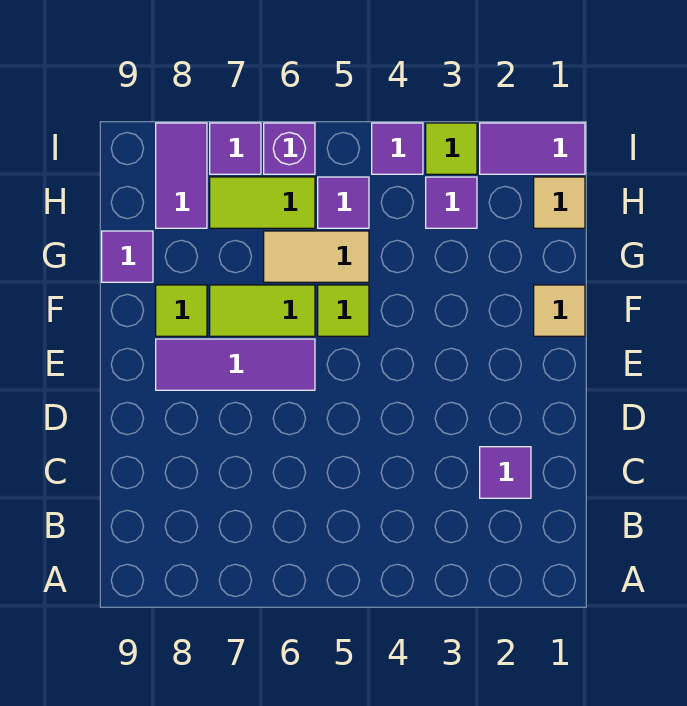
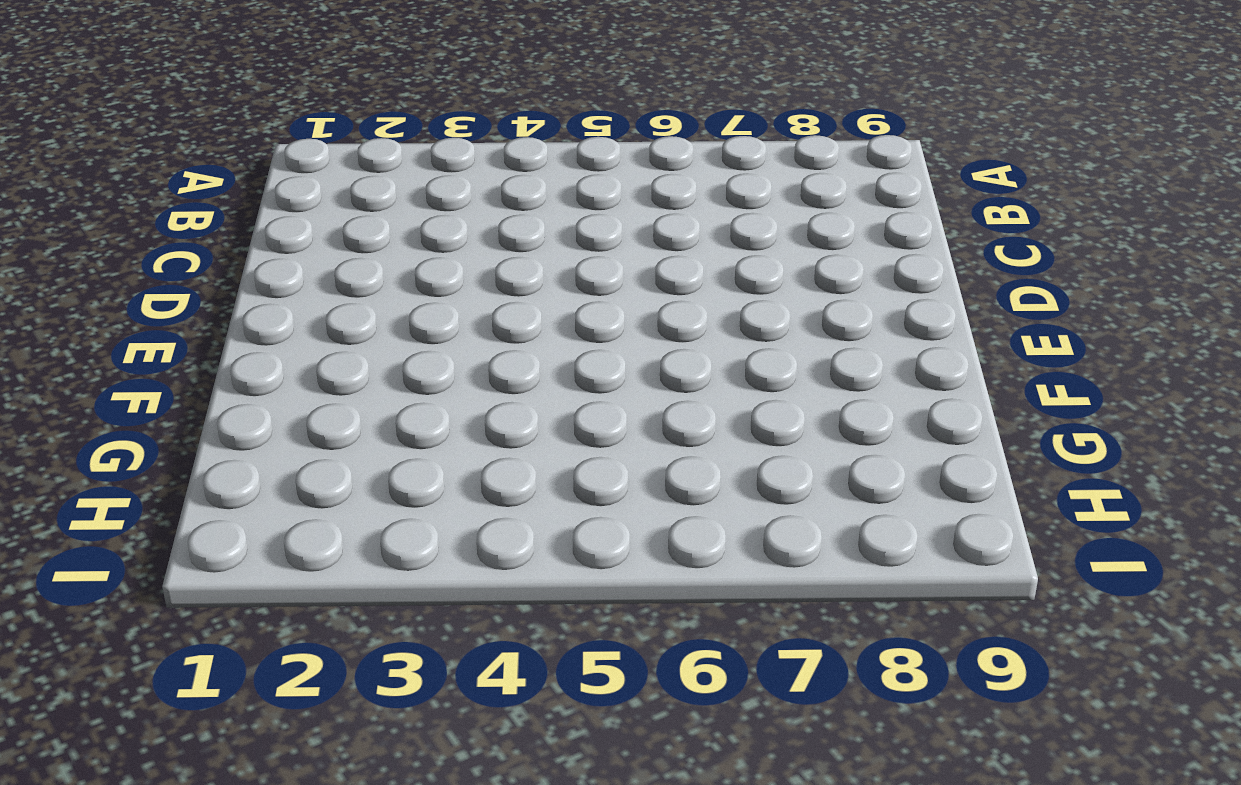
none -> purple tile C2 level 1
none -> purple tile E6:E8 level 1
none -> tan tile F1 level 1

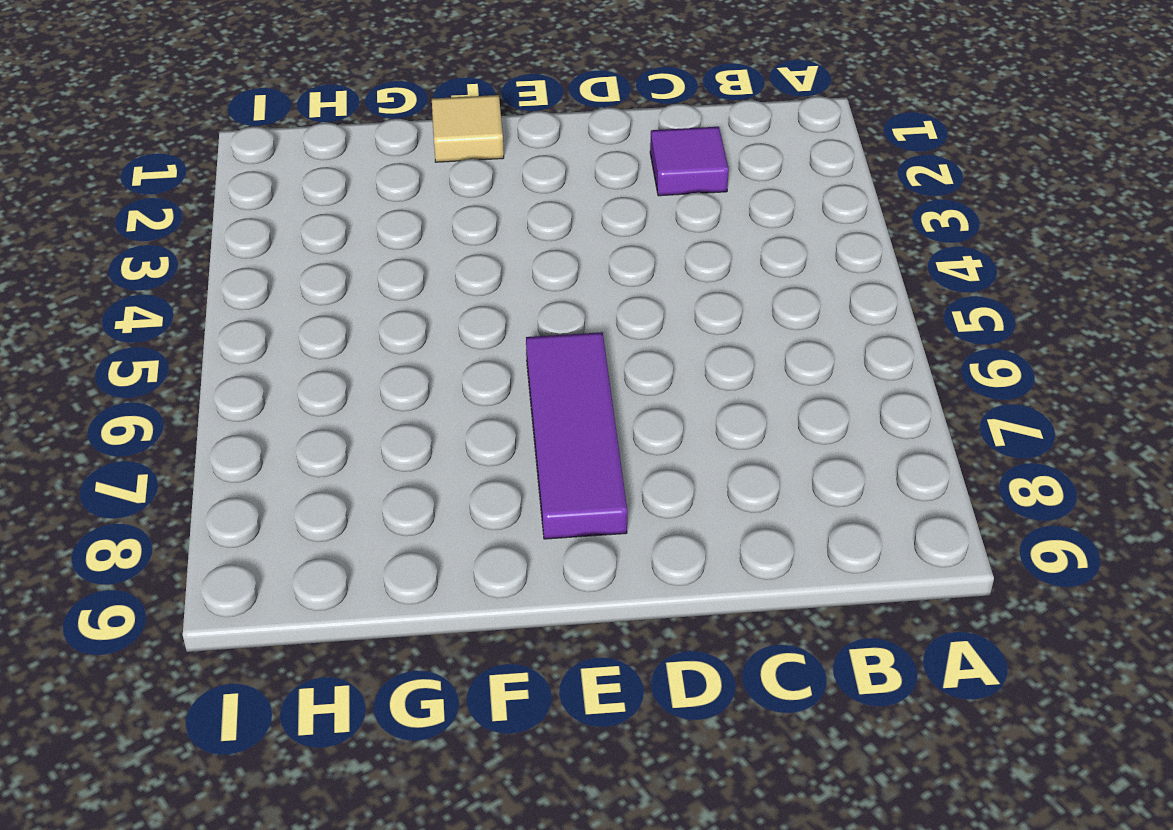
none -> lime tile F5 level 1
none -> lime tile F6:F7 level 1
none -> lime tile F8 level 1

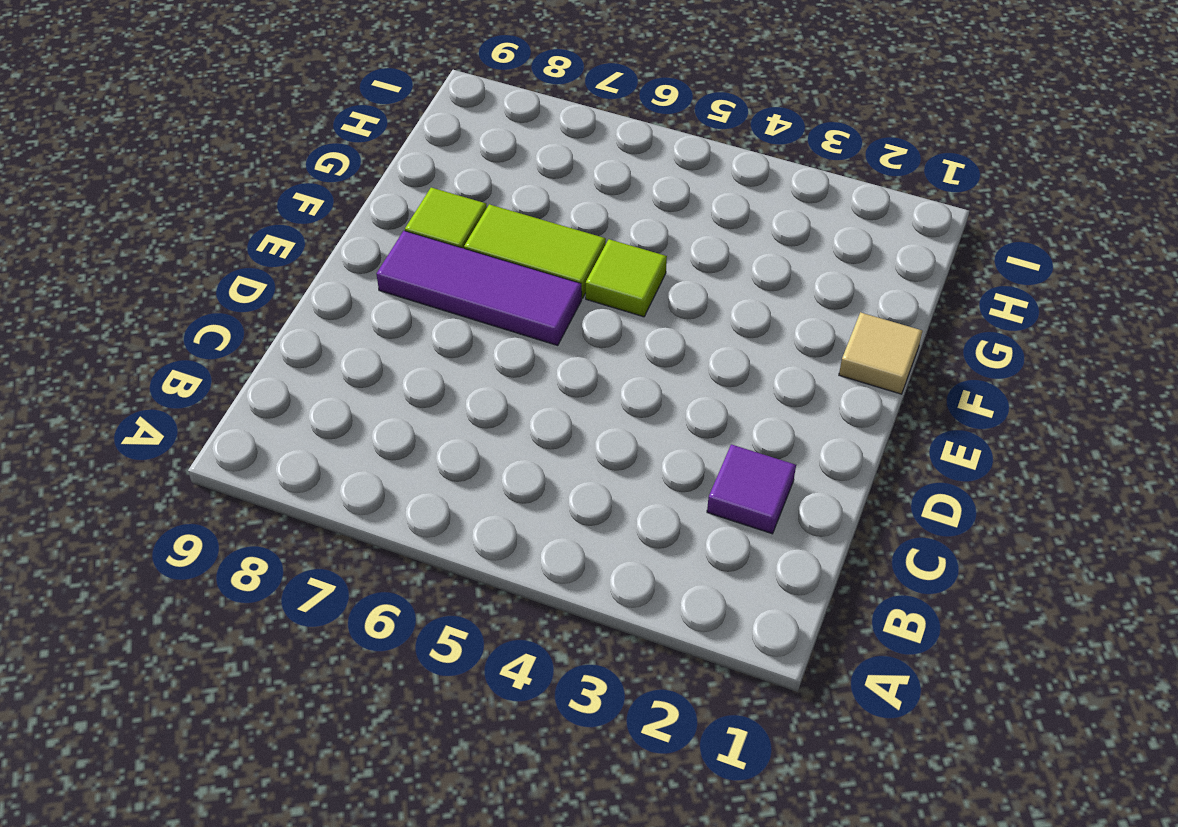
none -> tan tile G5:G6 level 1
none -> purple tile G9 level 1
none -> tan tile H1 level 1

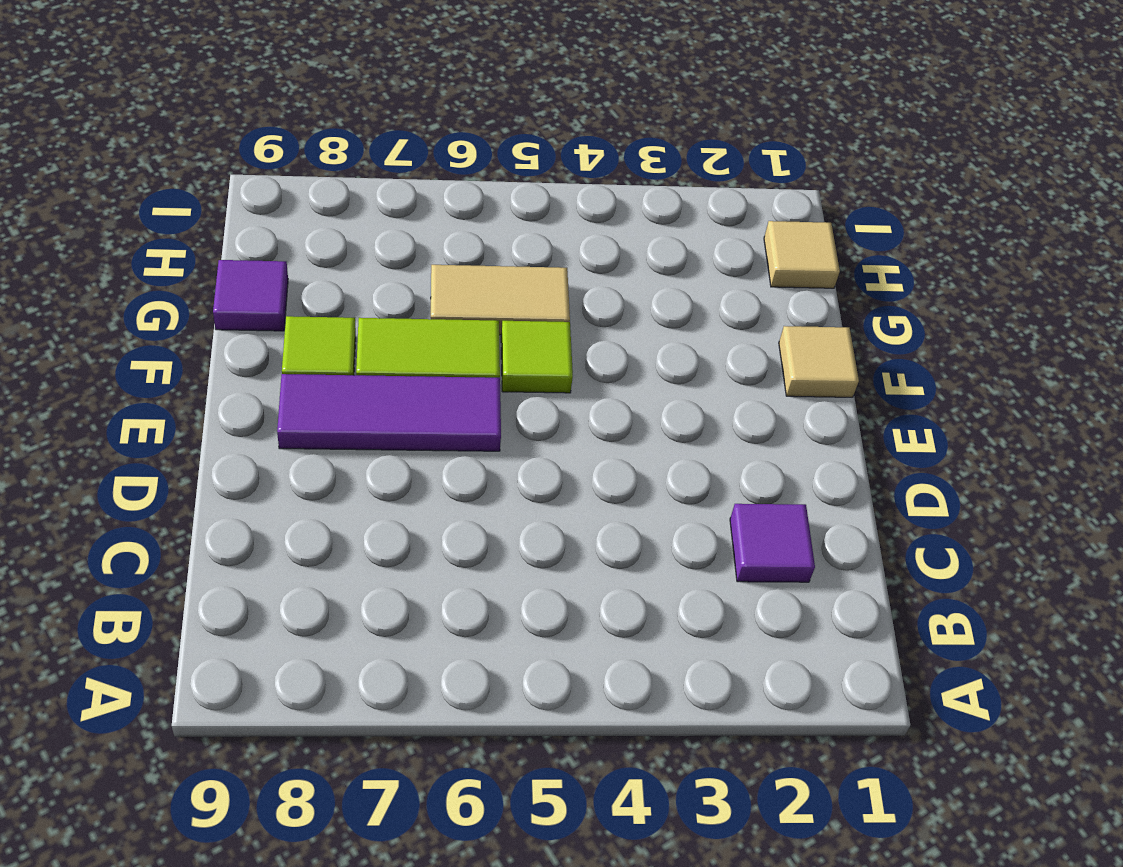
none -> purple tile H3 level 1
none -> purple tile H5 level 1
none -> lime tile H6:H7 level 1

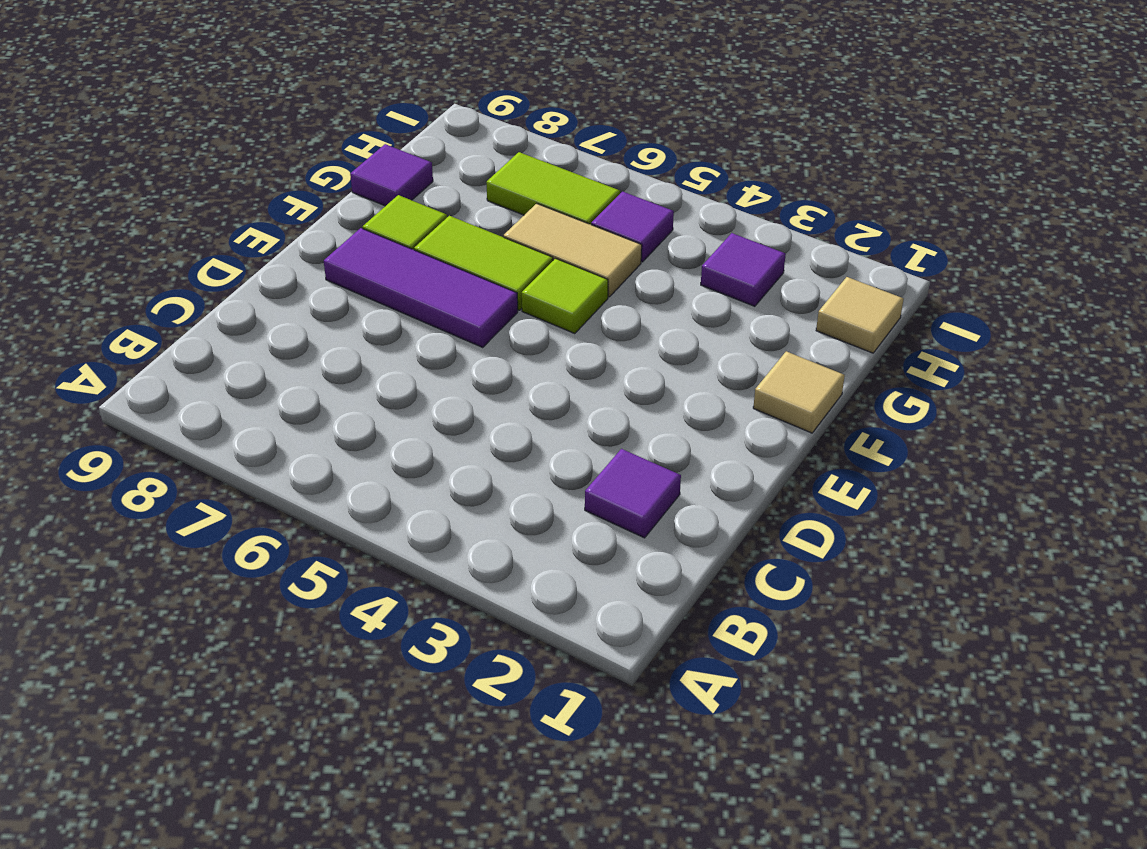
none -> purple tile H8:I8 level 1
none -> purple tile I1:I2 level 1
none -> lime tile I3 level 1

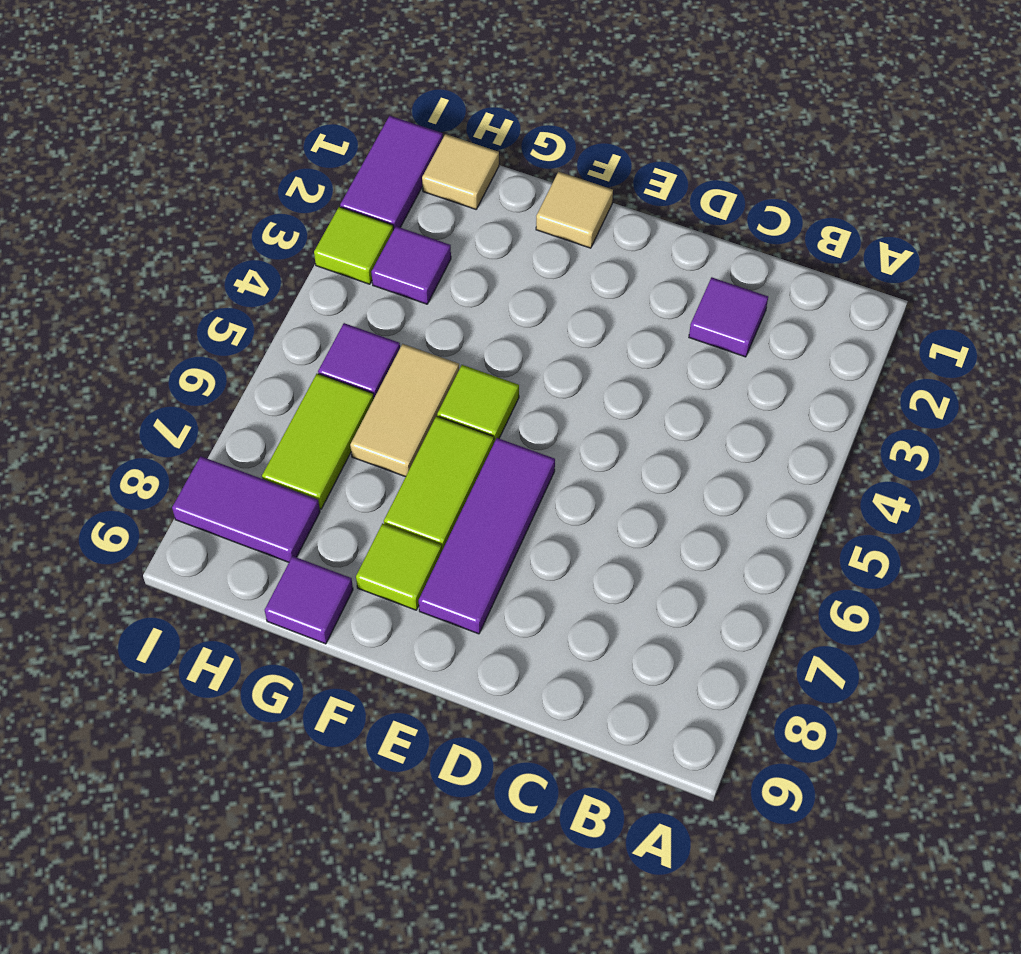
none -> purple tile I4 level 1
none -> purple brick I6 level 1
none -> purple tile I7 level 1

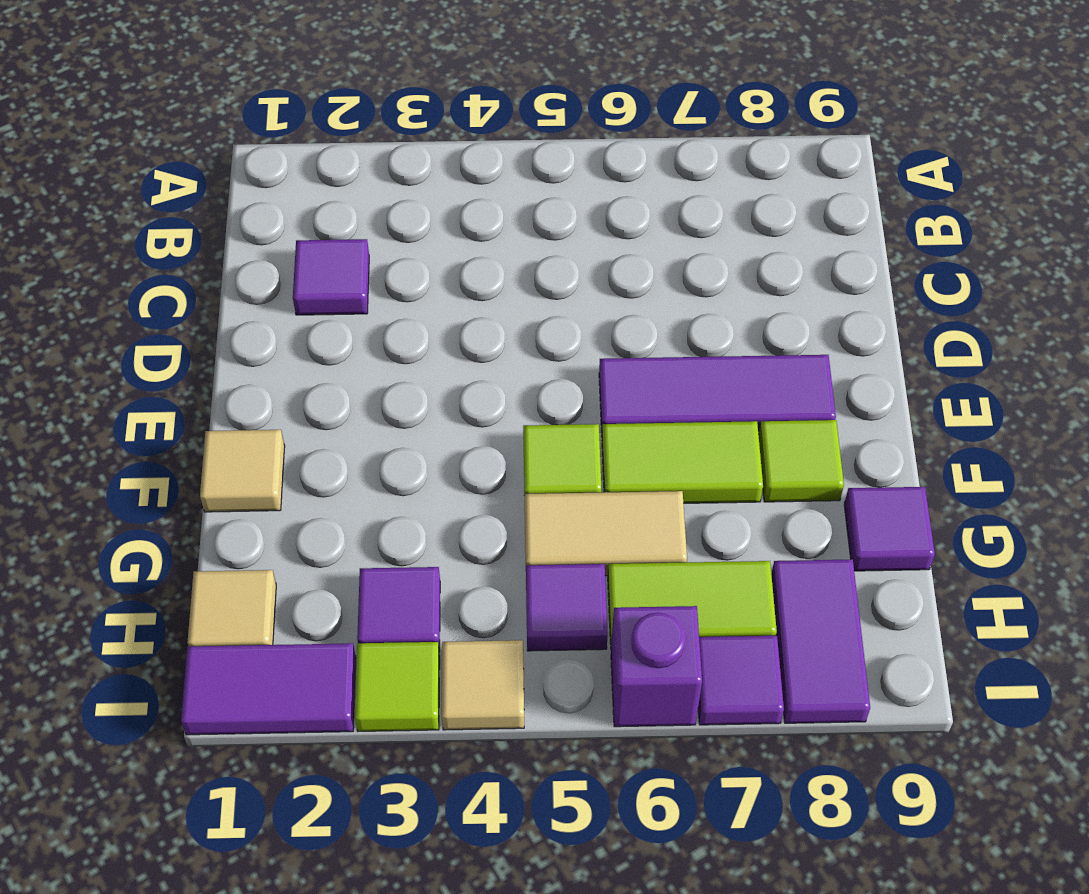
tan tile I4 level 1 -> purple tile I4 level 1

